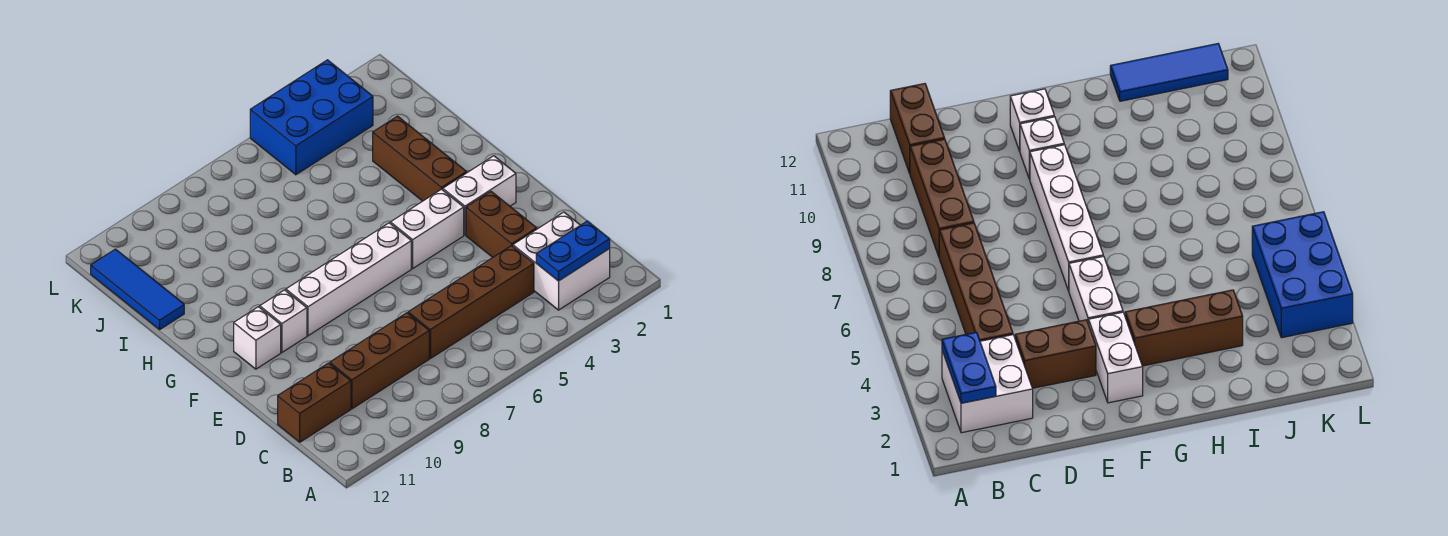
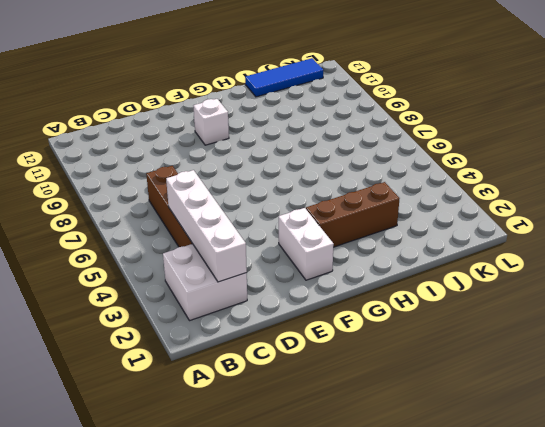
white brick C2:C5 level 2 -> white brick F6:F9 level 1
none -> brown brick C8:C10 level 1
none -> brown brick C11:C12 level 1
none -> brown brick D3:E3 level 1

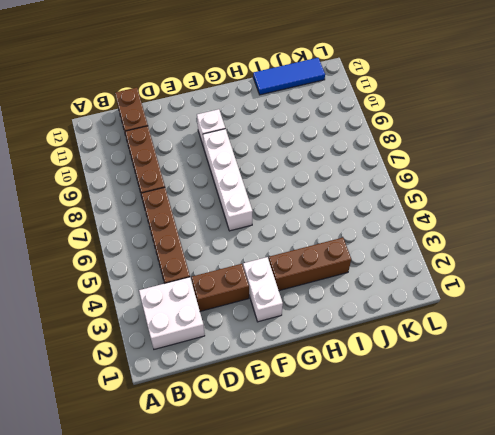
none -> white brick F4:F5 level 1
none -> white brick F11 level 1
none -> blue brick K3:L5 level 1

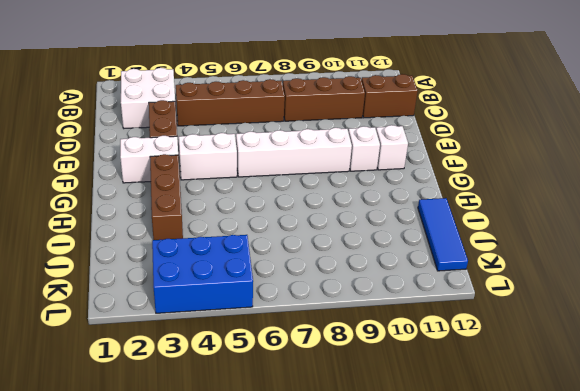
none -> blue plate B2:B3 level 2

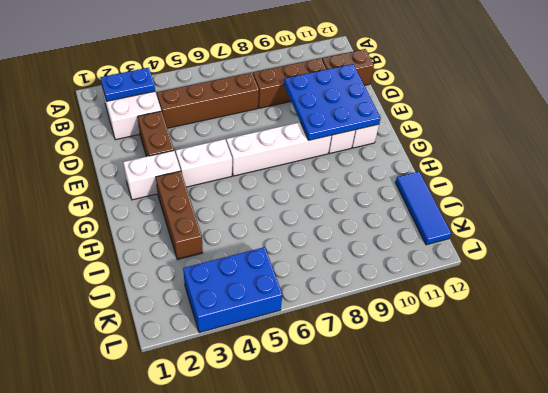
blue plate D9:F11 level 2 -> none

